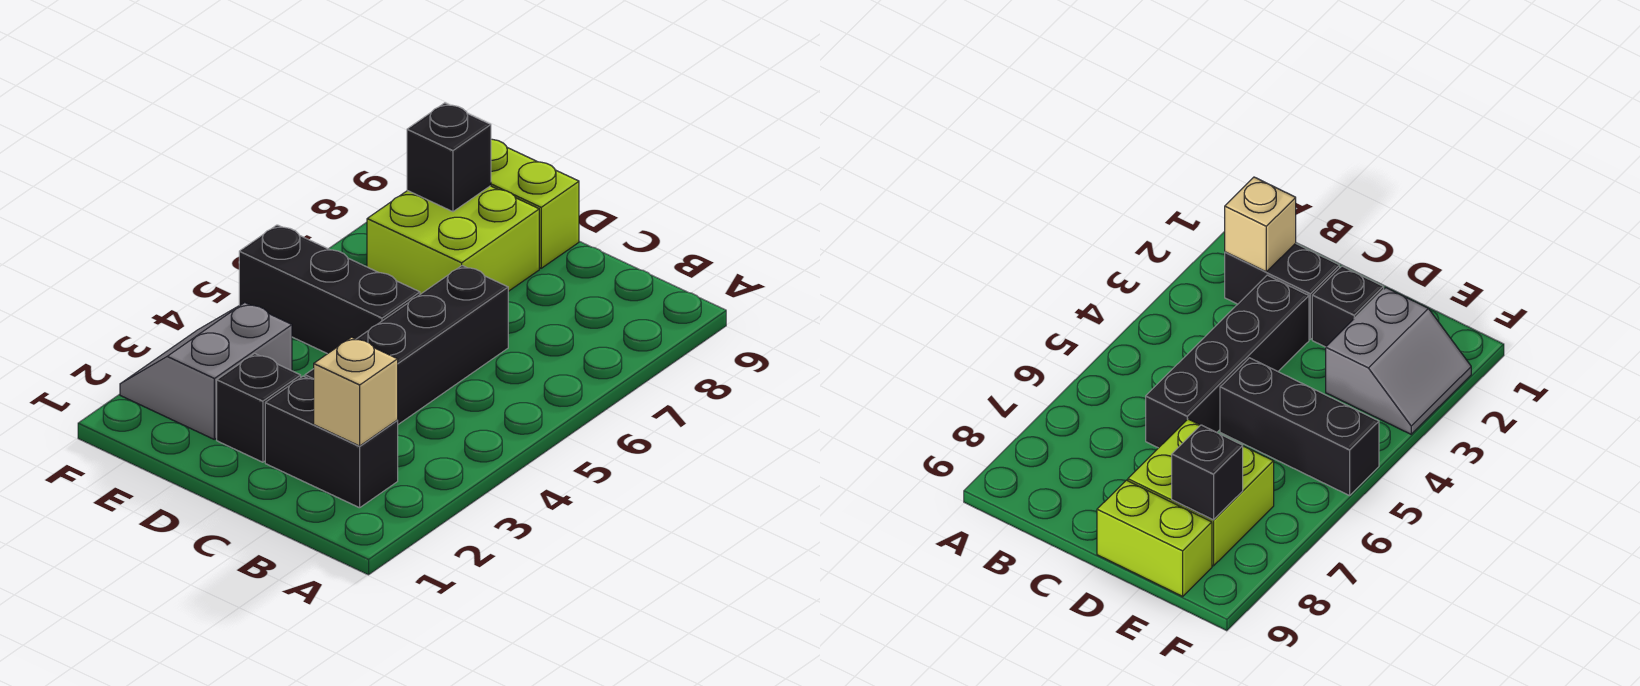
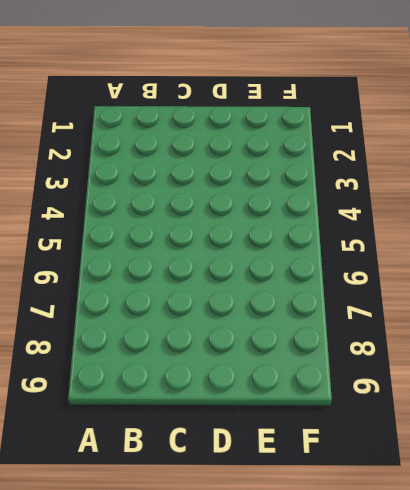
none -> black brick B2:C2 level 1
none -> black brick C3:C6 level 1

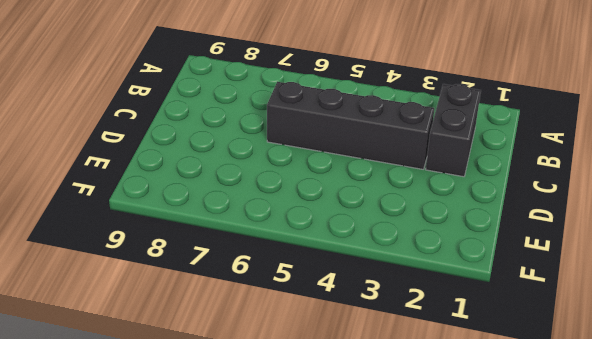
none -> black brick D2 level 1
none -> black brick D5:F5 level 1

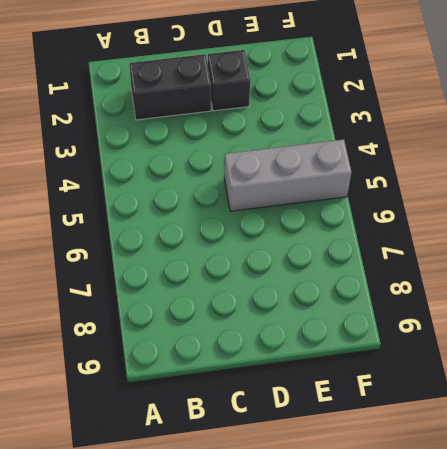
grey brick D5:F5 level 1 -> black brick D5:F5 level 1
none -> black brick C3:C6 level 1
none -> lime brick D7:E8 level 1

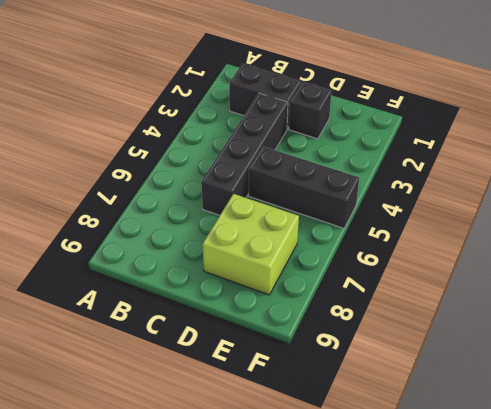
none -> lime brick D9:E9 level 1
none -> grey slope E2:F3 level 1 top E

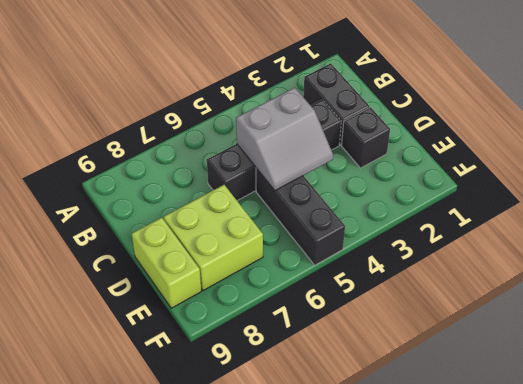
grey slope C4:D5 level 2 top C -> grey slope E2:F3 level 1 top E
none -> tan brick B2 level 2
none -> black brick E8 level 2

